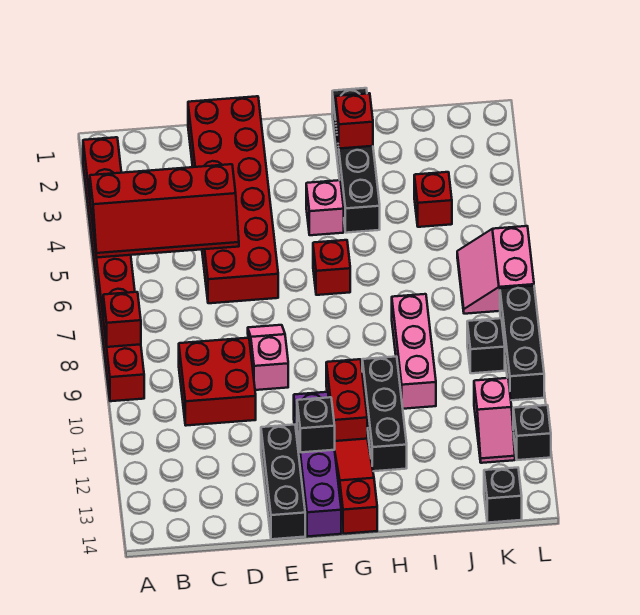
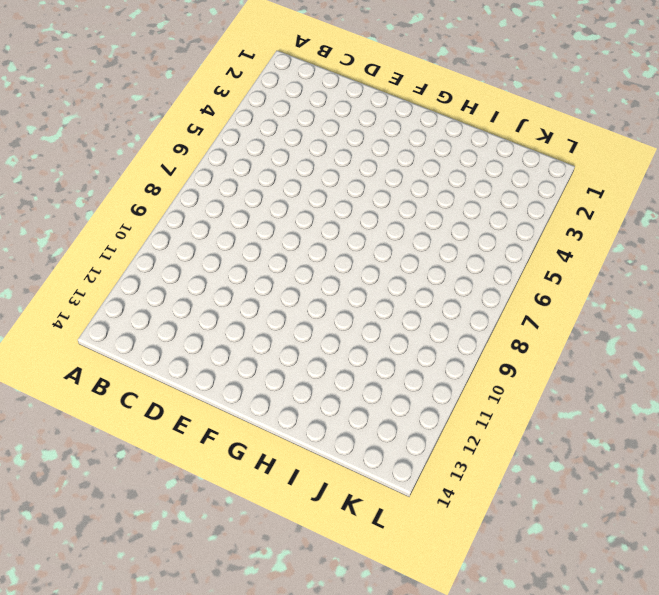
none -> red brick A2:A9 level 1
none -> red brick C9:D10 level 1
none -> red brick D1:E6 level 1

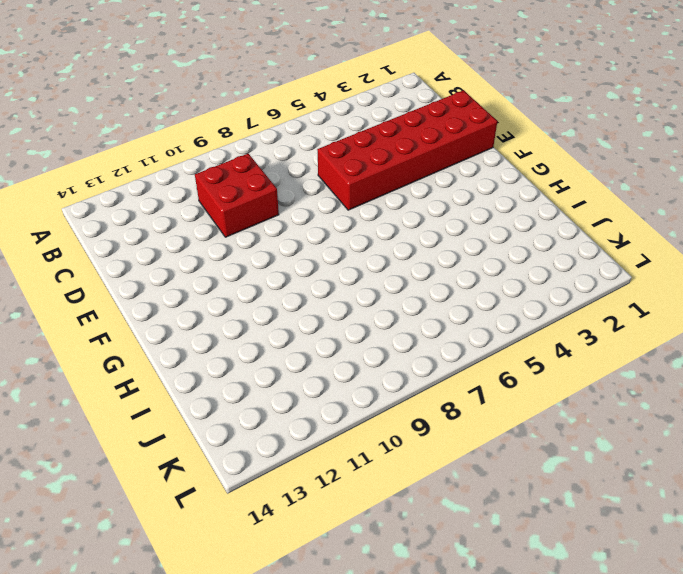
none -> red brick A2:A9 level 1
none -> pink slope E8:E9 level 1 top 9
none -> black brick E12:E14 level 1

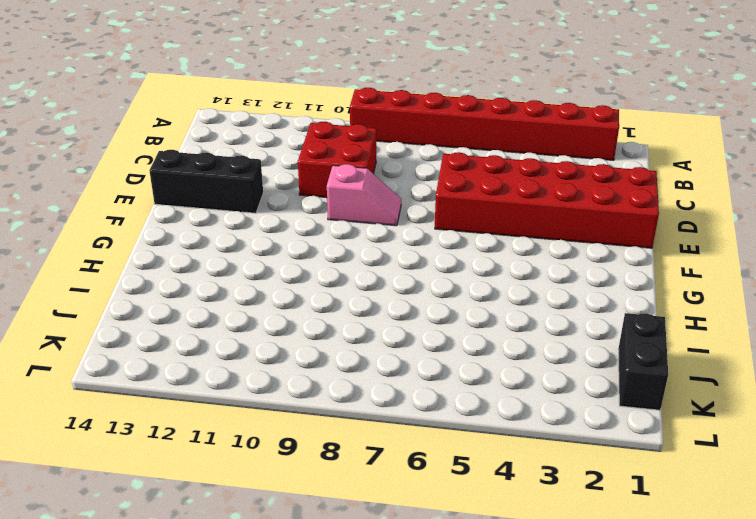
black brick J1:K1 level 1 -> none
none -> purple brick F11:F14 level 1
none -> pink brick G4 level 1
none -> red brick G6 level 1

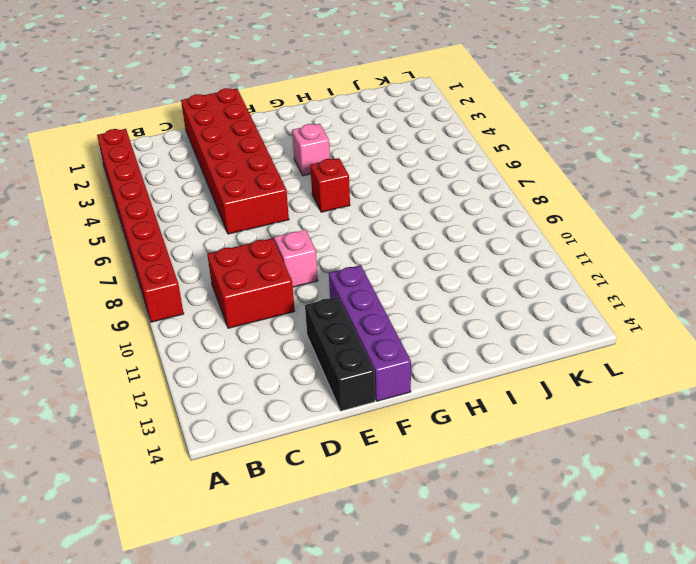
none -> red brick G10:G11 level 1
none -> red slope G12:G14 level 1 top 14
none -> black brick H1:H4 level 1

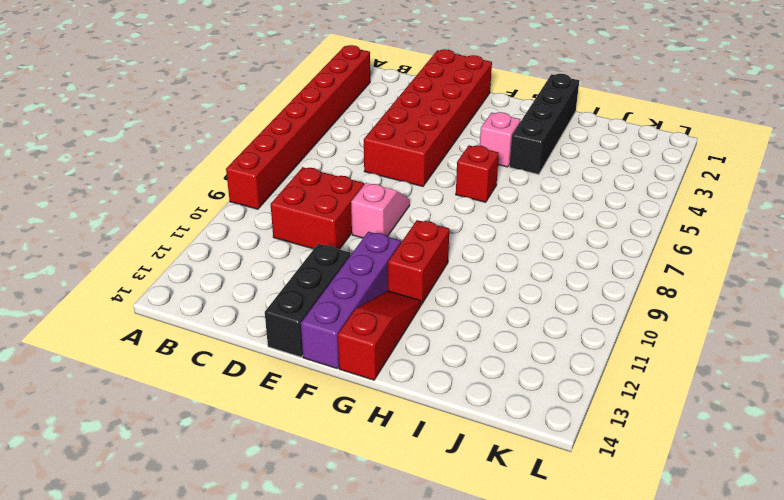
none -> black brick H10:H12 level 1
none -> pink brick I8:I10 level 1
none -> red brick J4 level 1

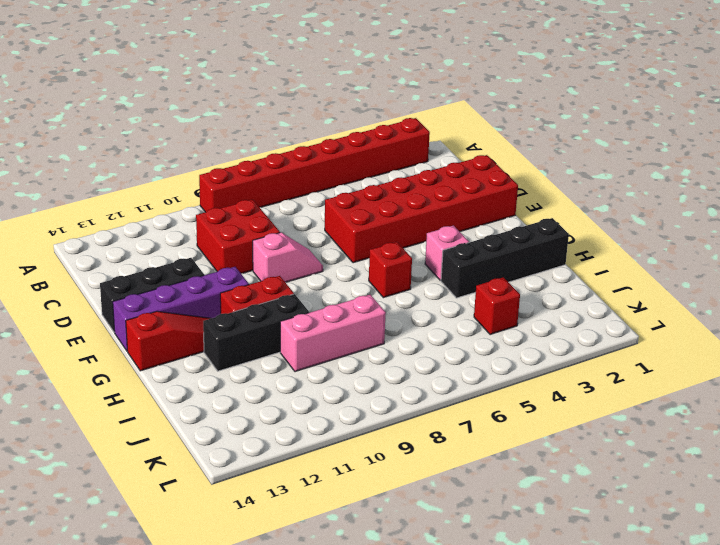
none -> pink slope K6:L7 level 1 top L
none -> black brick K9 level 1
none -> pink slope K11:K12 level 1 top 11

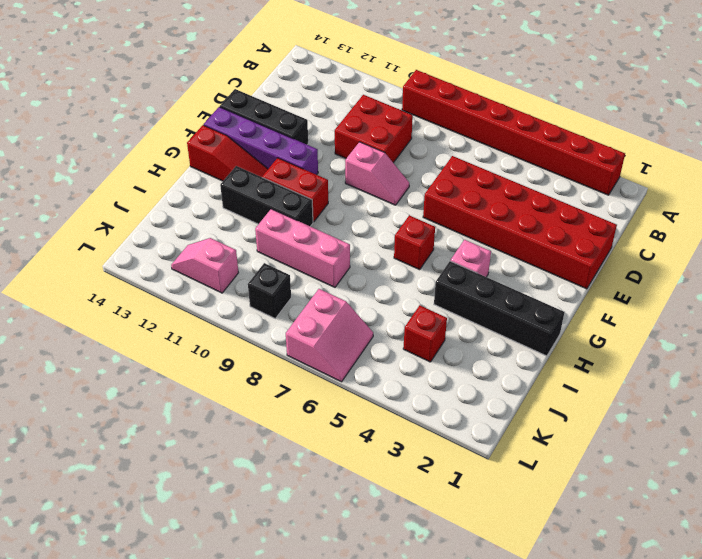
pink slope K6:L7 level 1 top 7 -> pink slope K6:L7 level 1 top L
none -> black brick K14 level 1
none -> black brick L8:L10 level 1
none -> black brick L12 level 1

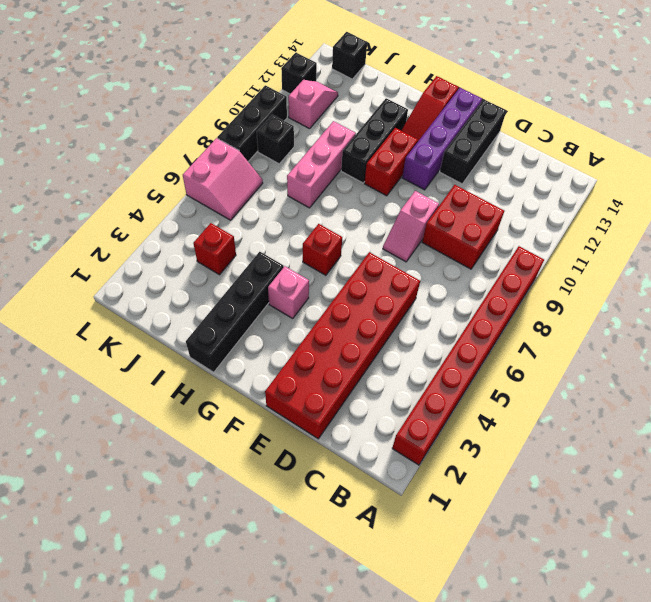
none -> red slope A4:D5 level 2 top 4
none -> red brick A8 level 2
none -> black brick F12 level 2

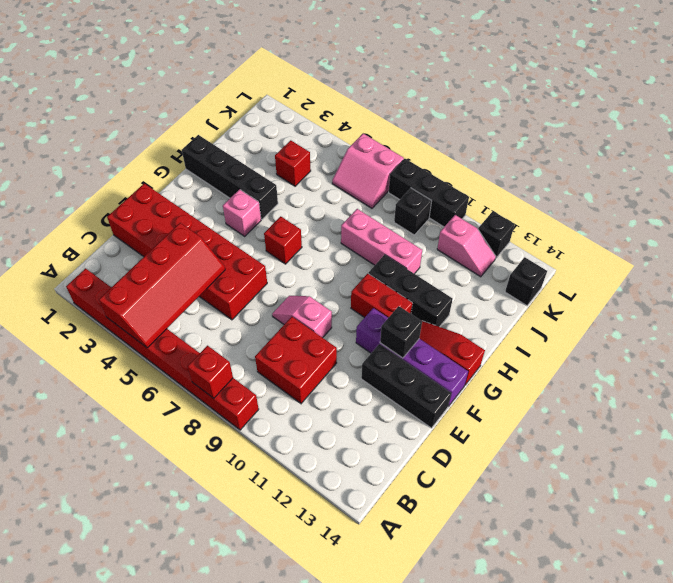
none -> red brick H2 level 2

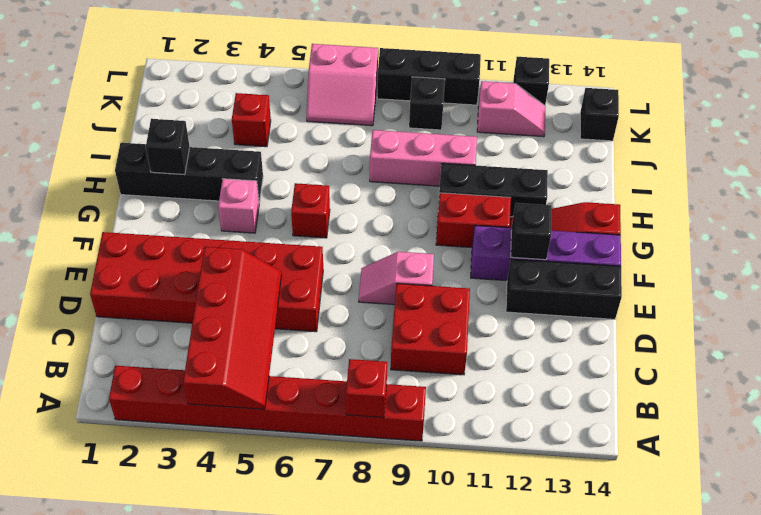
black brick H2 level 2 -> red brick H2 level 2

